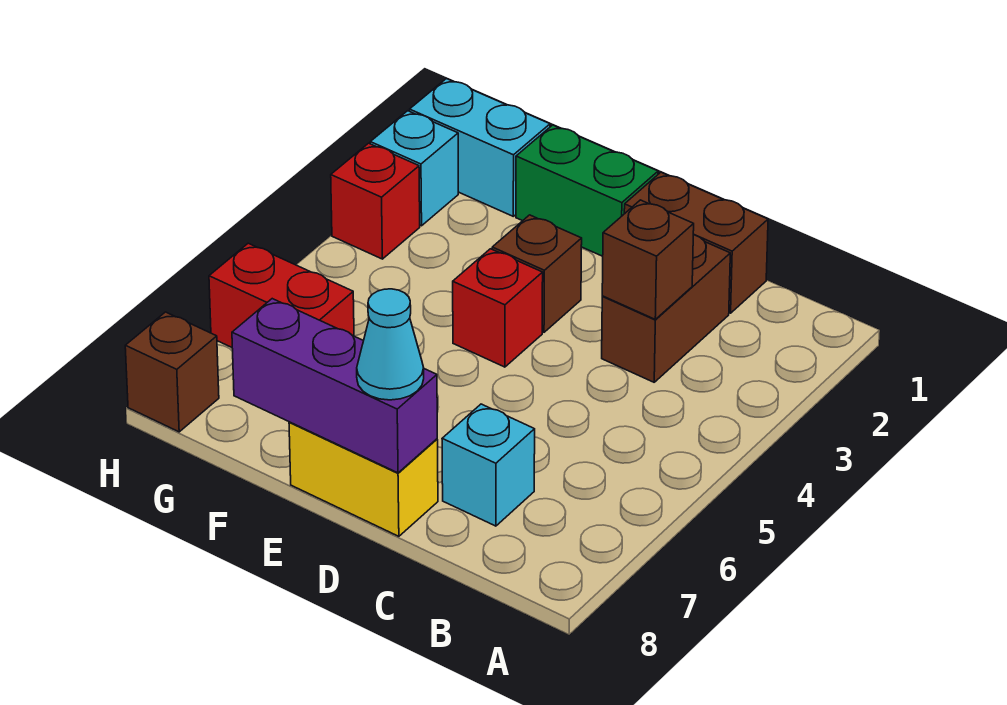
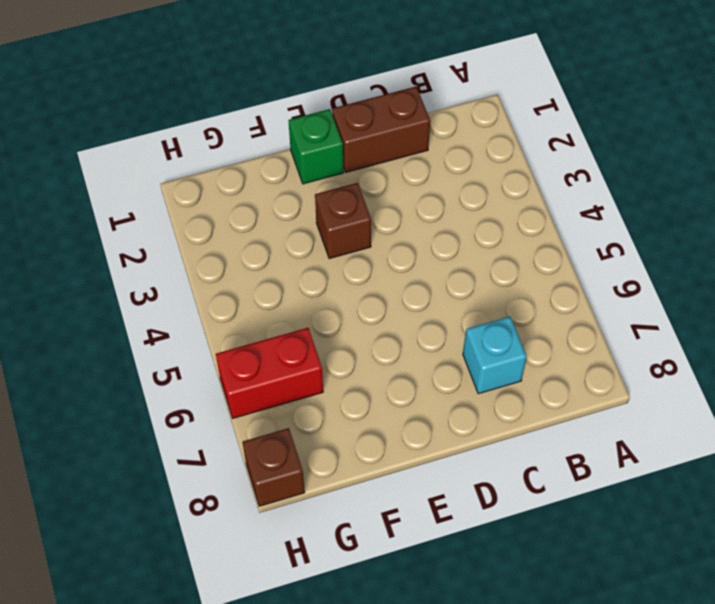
green brick E1 level 1 -> green brick E1:F1 level 1
none -> brown brick C2:C3 level 1
none -> yellow brick D8:E8 level 1
none -> red brick E4 level 1

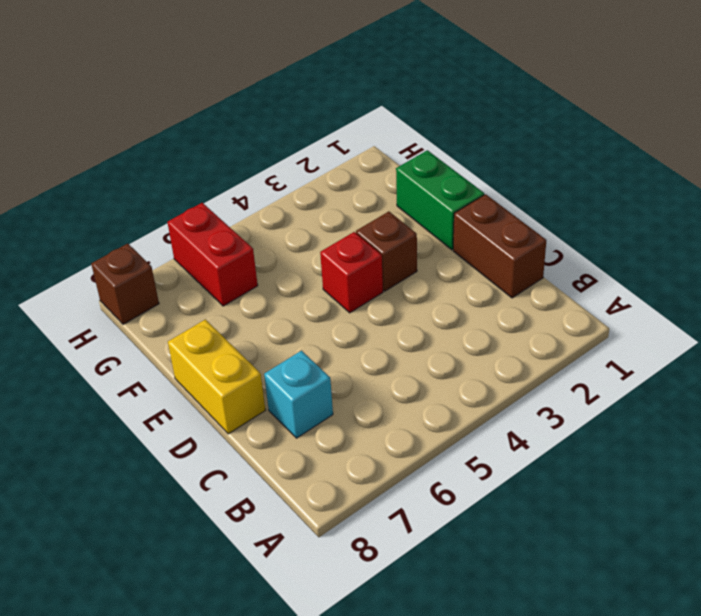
none -> brown brick C2:C3 level 1
none -> cyan brick G1:H1 level 1
none -> cyan brick H2 level 1

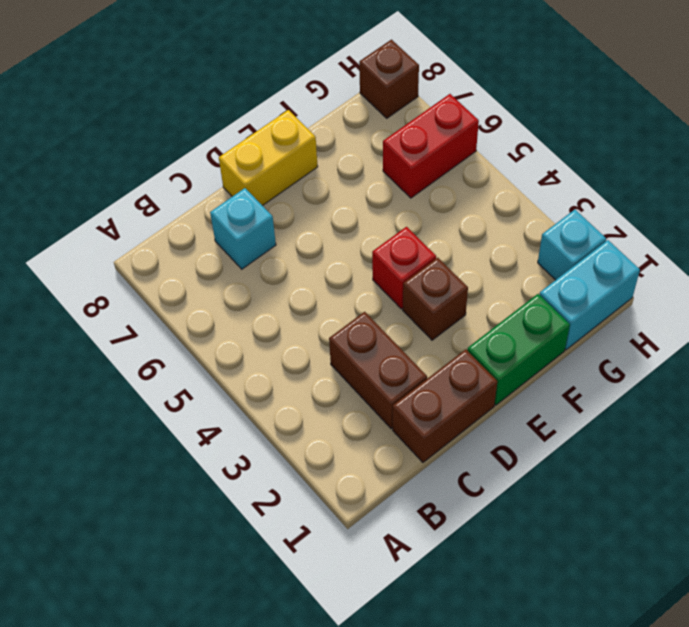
none -> red brick H3 level 1
none -> brown brick C3 level 2
none -> purple brick D8:F8 level 2

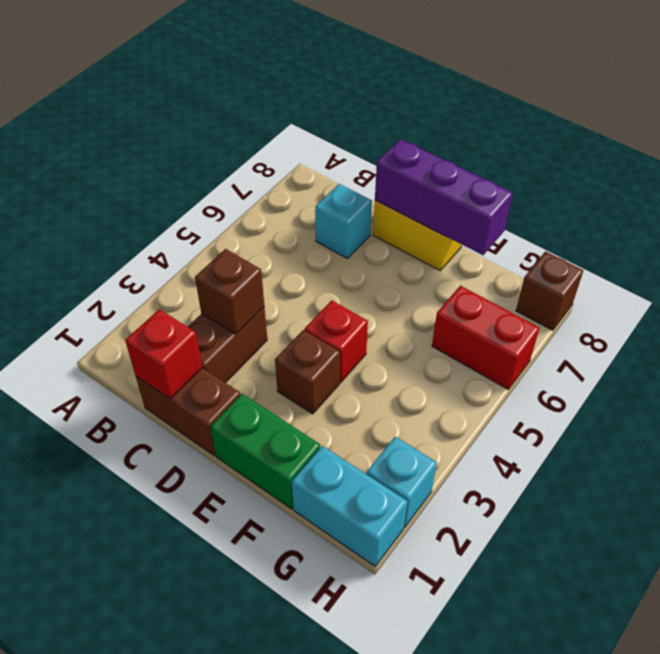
red brick C1 level 2 -> red brick H3 level 1
none -> cyan cone D8 level 3

